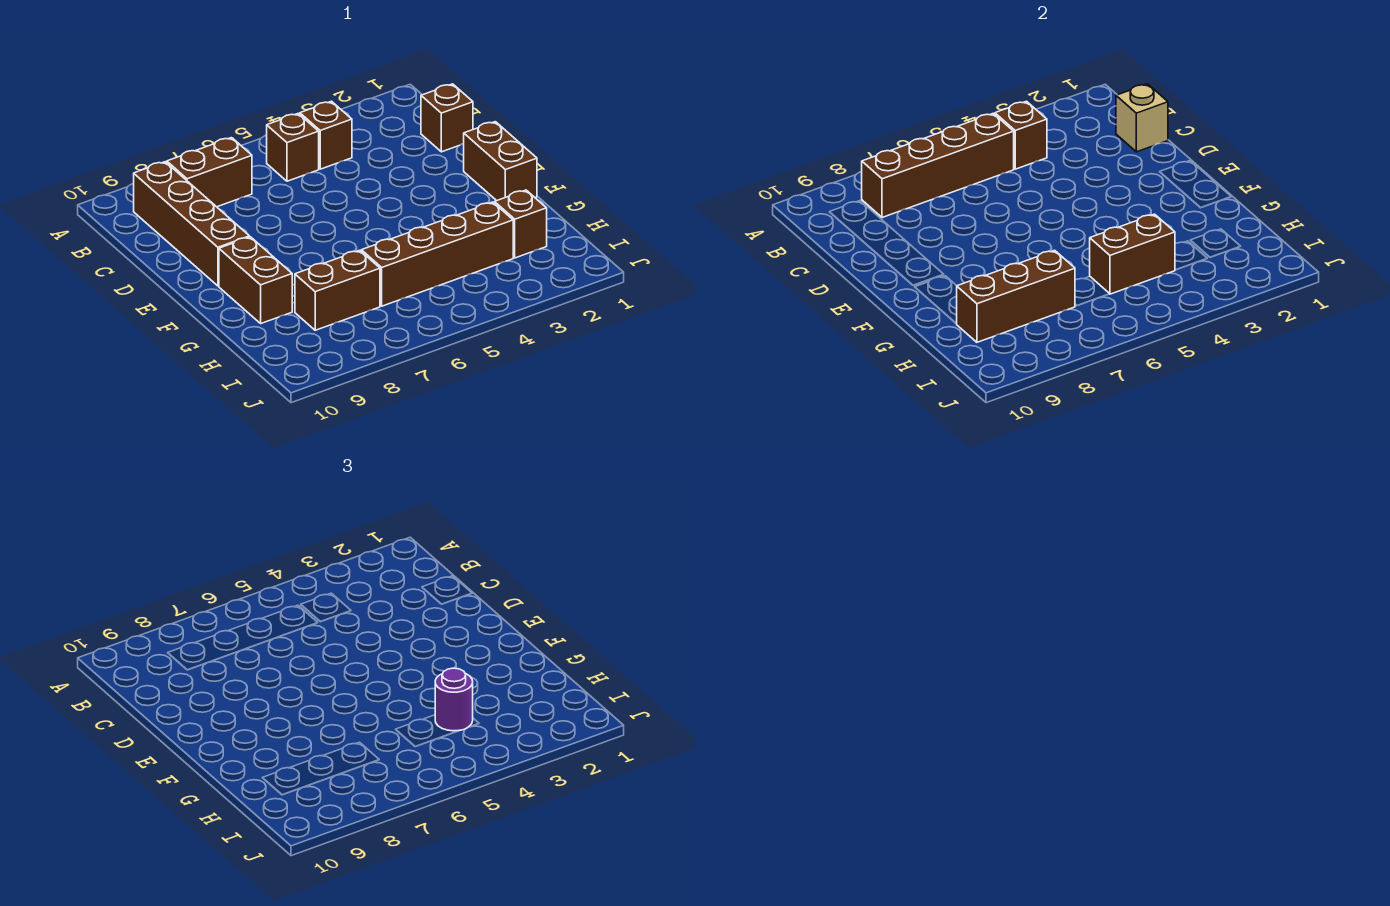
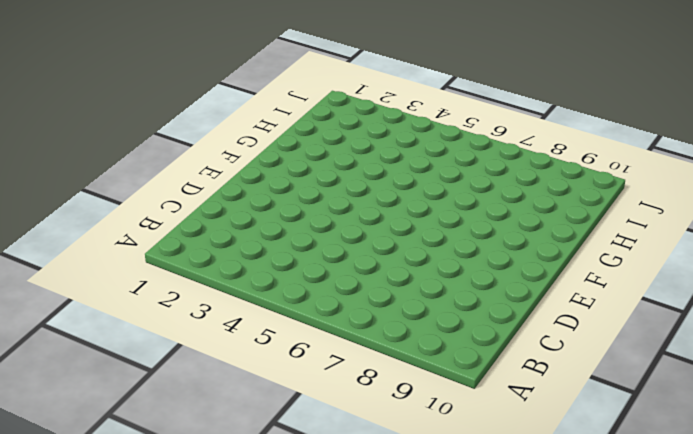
none -> brown brick B4 level 1
none -> brown brick B5 level 1
none -> brown brick B7:B8 level 1

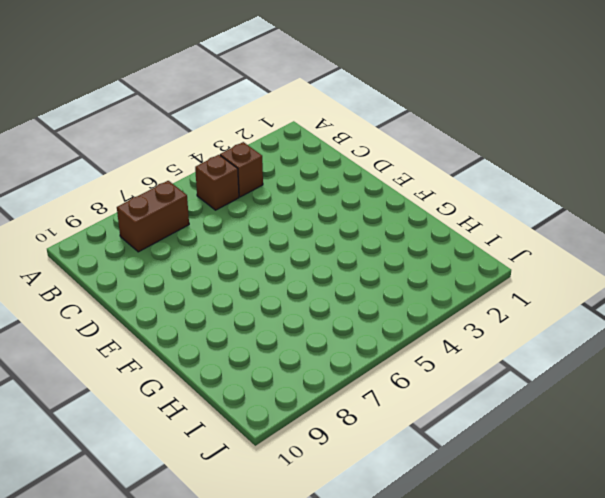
none -> brown brick B9:E9 level 1
none -> brown brick C1 level 1
none -> brown brick E1:F1 level 1

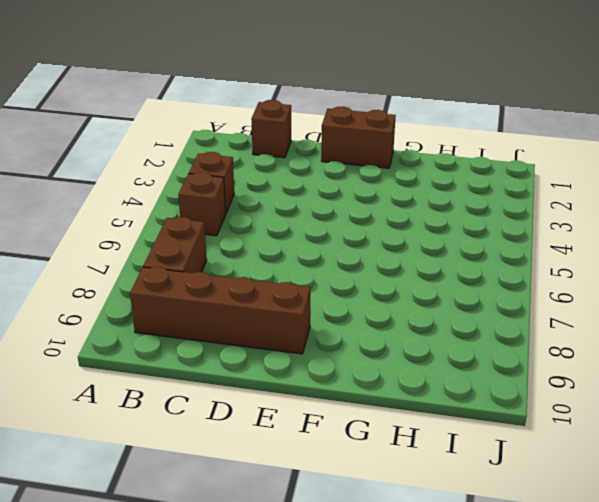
none -> brown brick F9:G9 level 1
none -> brown brick H2 level 1
none -> brown brick H3:H6 level 1

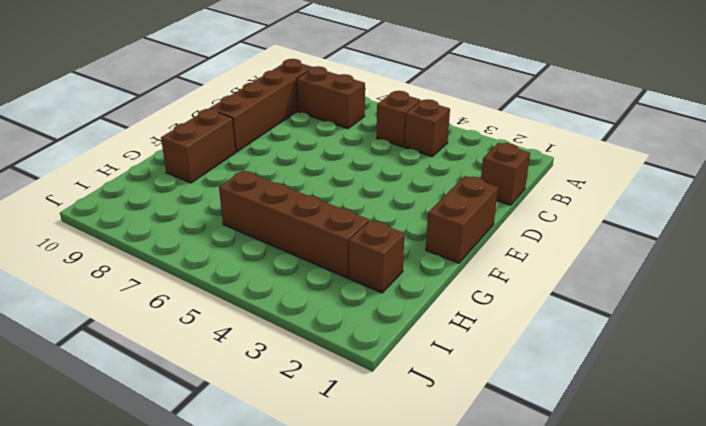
none -> brown brick H7:H8 level 1
none -> brown brick B4 level 2
none -> brown brick B5:B8 level 2

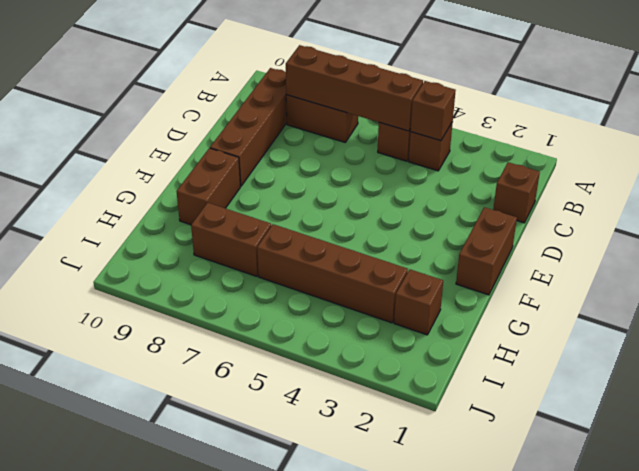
none -> tan brick C1 level 2
none -> brown brick H4:H5 level 2
none -> brown brick H7:H9 level 2

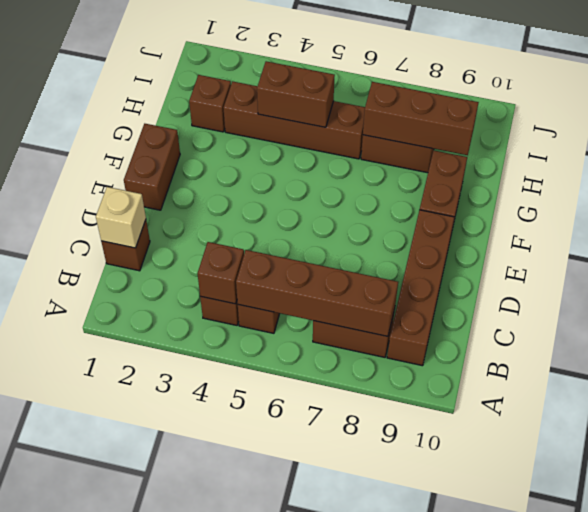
none -> purple round brick H4 level 3

